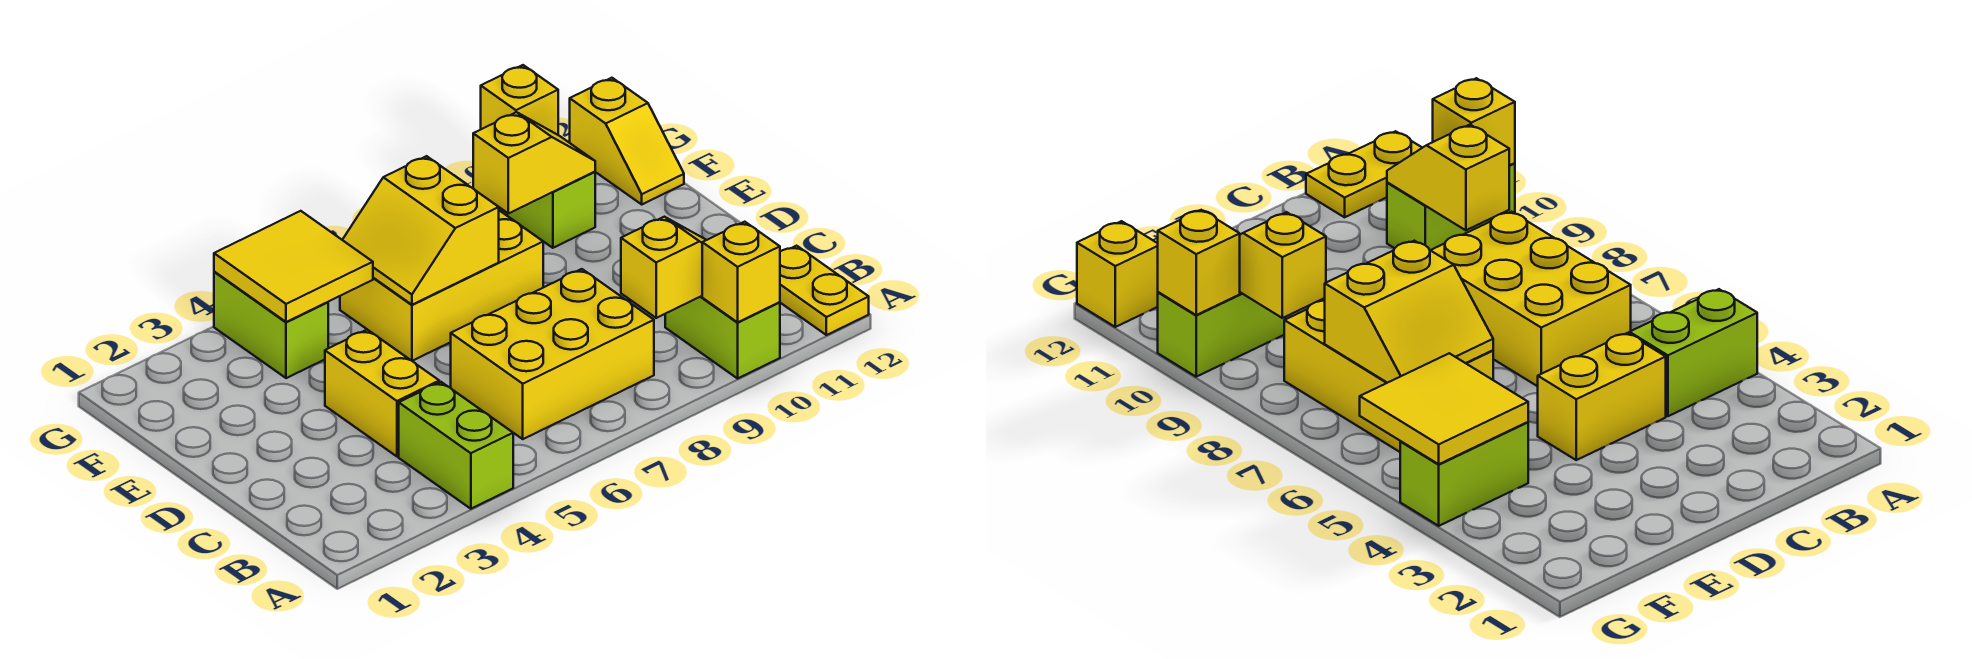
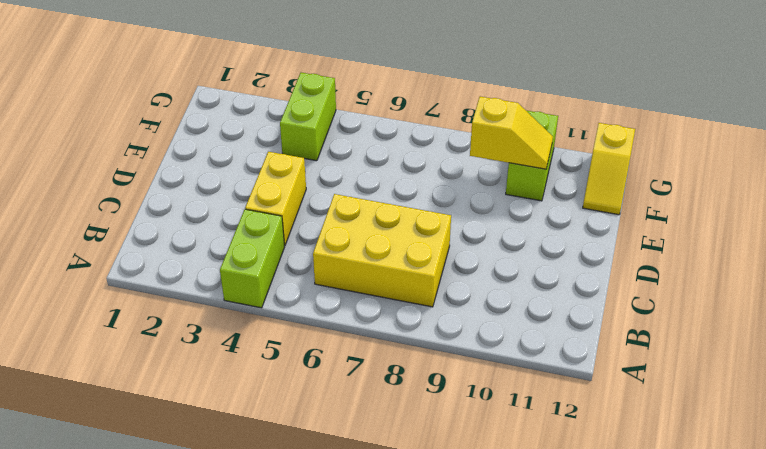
none -> lime brick A10:B10 level 1
none -> yellow plate A12:B12 level 1
none -> yellow brick E6:F8 level 1

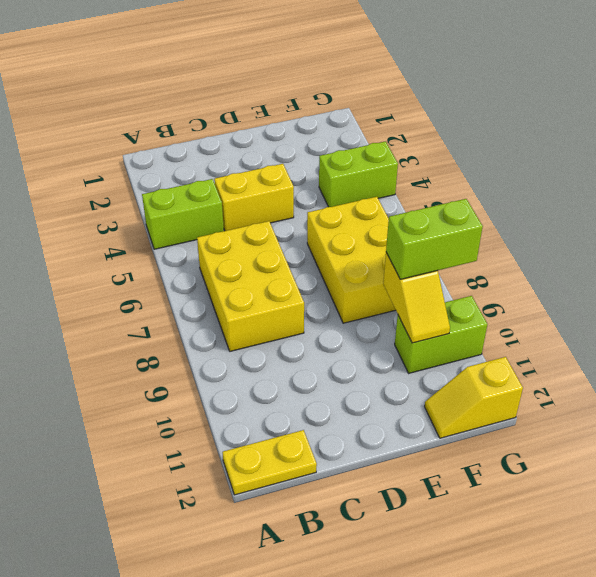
lime brick F9:G9 level 3 -> lime brick A10:B10 level 1
none -> yellow brick A10 level 2
none -> yellow slope B9:B10 level 2 top 9
none -> yellow slope E6:F7 level 2 top 7

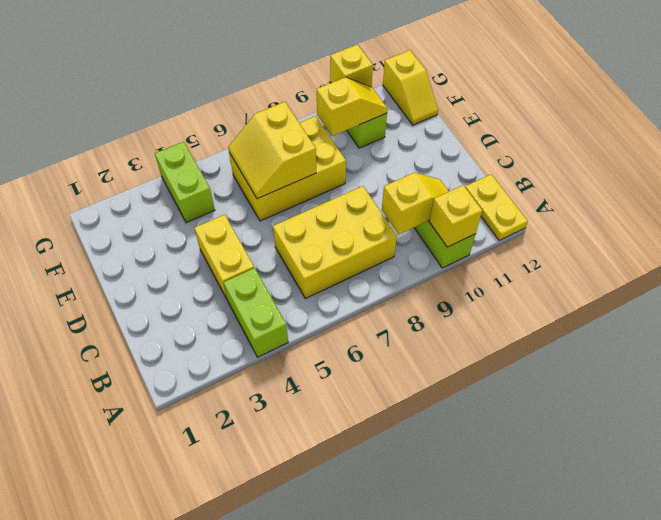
none -> yellow tile F4:G5 level 2

